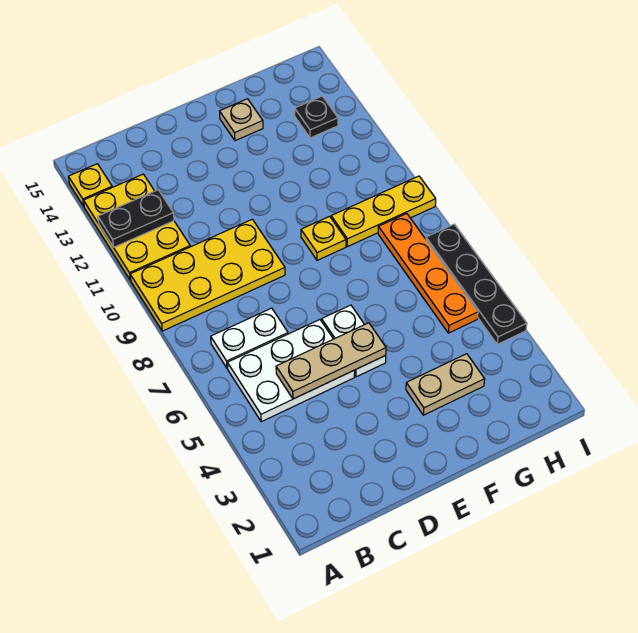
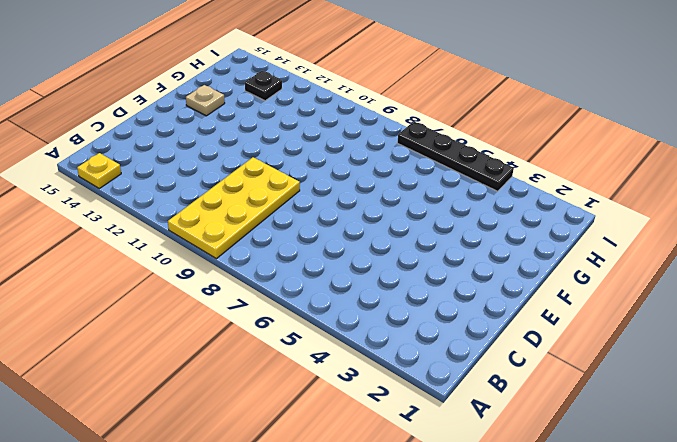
none -> yellow plate A11:B13 level 1
none -> white plate B5:D6 level 1
none -> white plate B7:C7 level 1

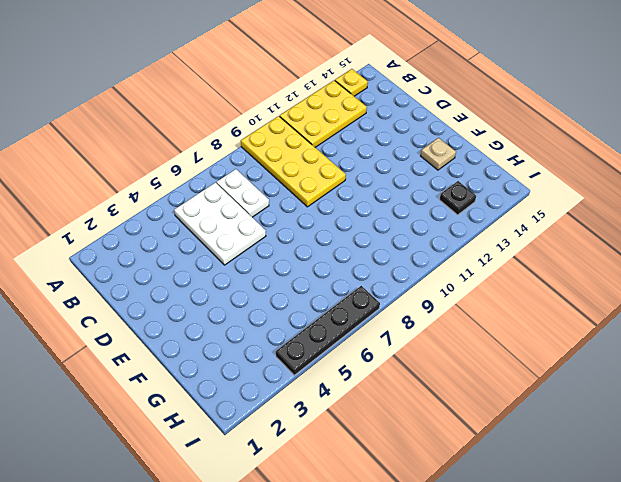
none -> white plate E5:E6 level 1
none -> tan plate F3:G3 level 1
none -> yellow plate F9 level 1

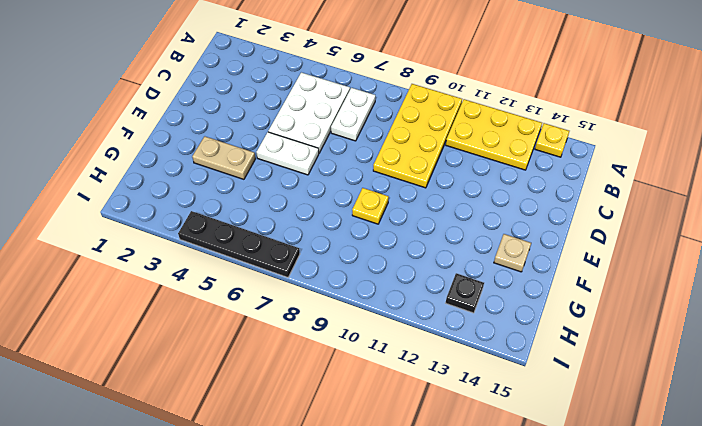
tan plate F3:F4 level 1 -> tan plate F3:G3 level 1
none -> yellow plate G9:I9 level 1
none -> orange plate H5:H8 level 1
none -> black plate A12:B12 level 2

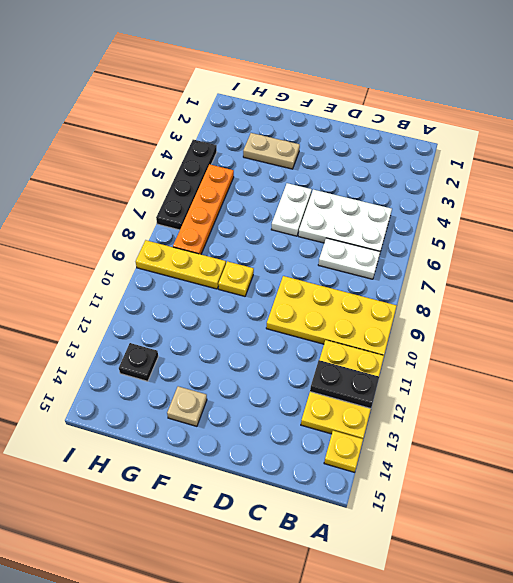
none -> tan plate C5:E5 level 2

